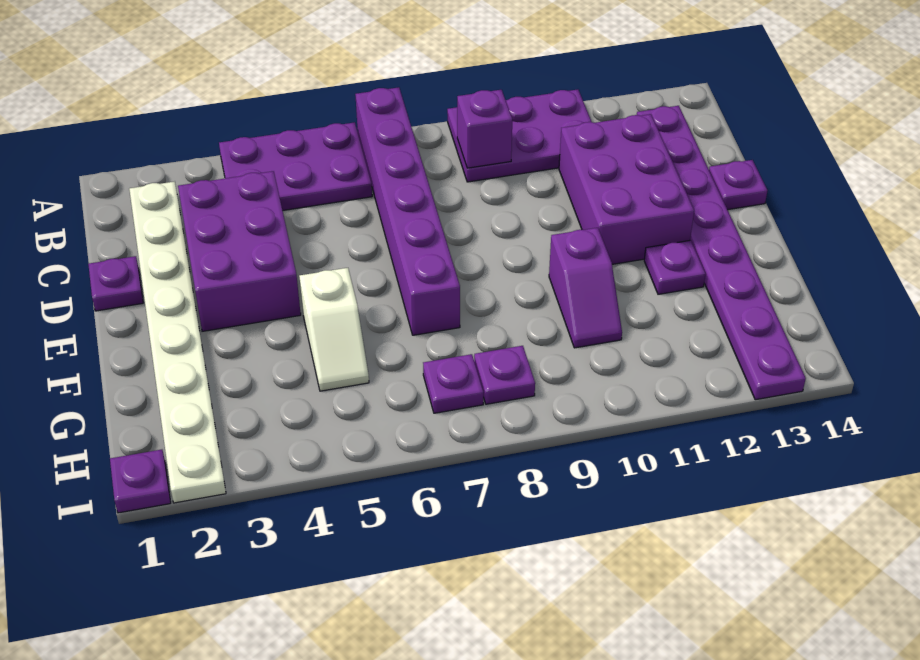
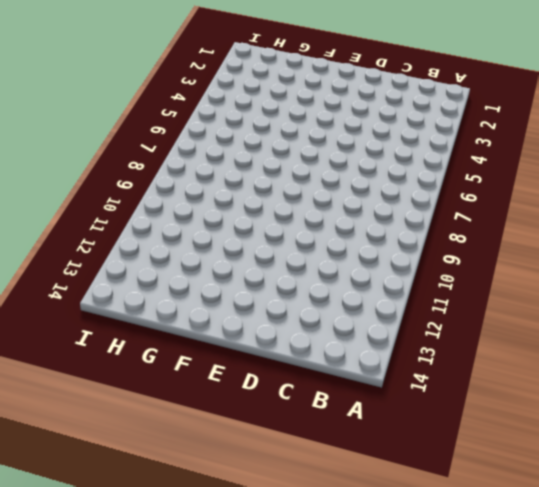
none -> purple plate A4:B6 level 1
none -> purple brick A7:F7 level 1
none -> purple plate A9:B11 level 1

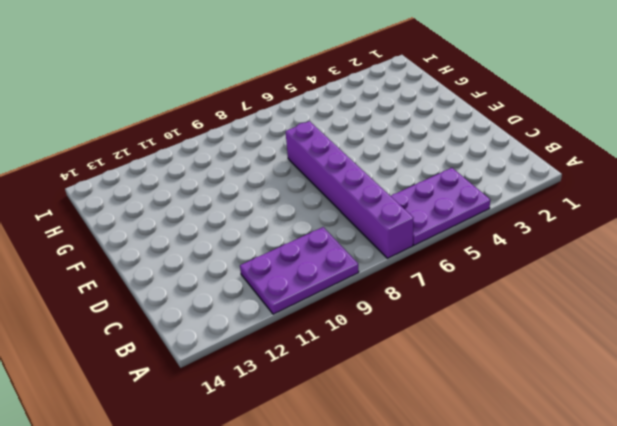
none -> white plate B2:I2 level 1
none -> purple plate B13:I13 level 1
none -> purple brick C3:E4 level 1

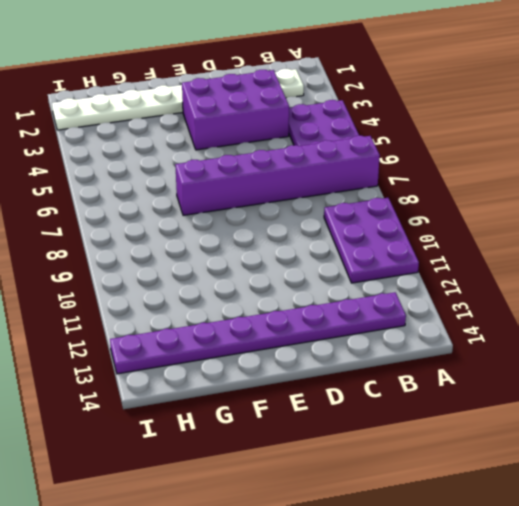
none -> purple brick C11:E12 level 1
none -> purple plate D1 level 1
none -> purple plate D14 level 1

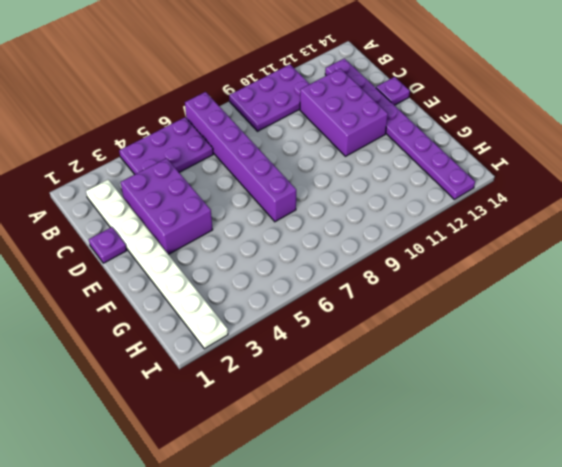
none -> white slope F5:G5 level 1 top F
none -> purple slope F10:G10 level 1 top F
none -> purple plate F12 level 1

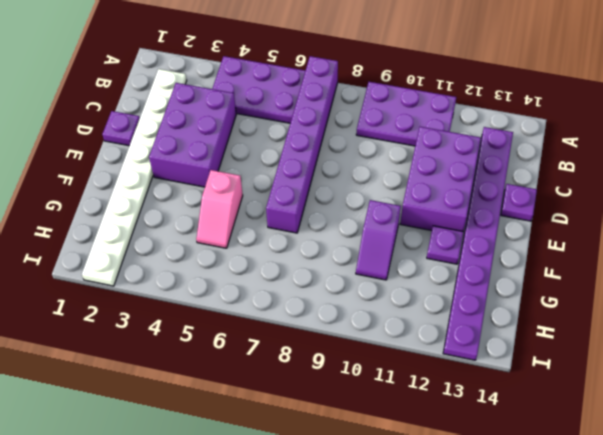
pink slope F5:G5 level 1 top F -> white slope F5:G5 level 1 top F
none -> purple plate H7 level 1
none -> purple plate H8 level 1
none -> purple plate I1 level 1

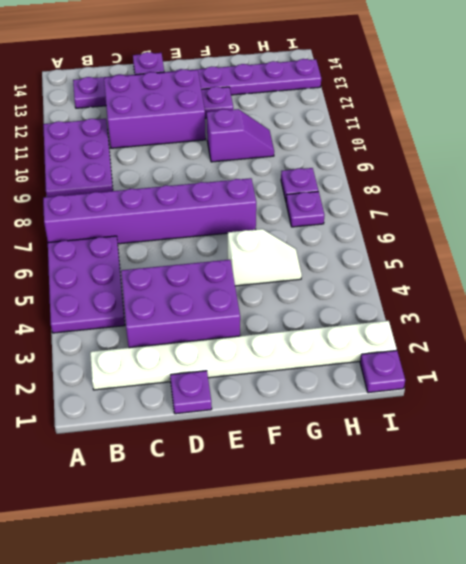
none -> purple brick B9 level 2

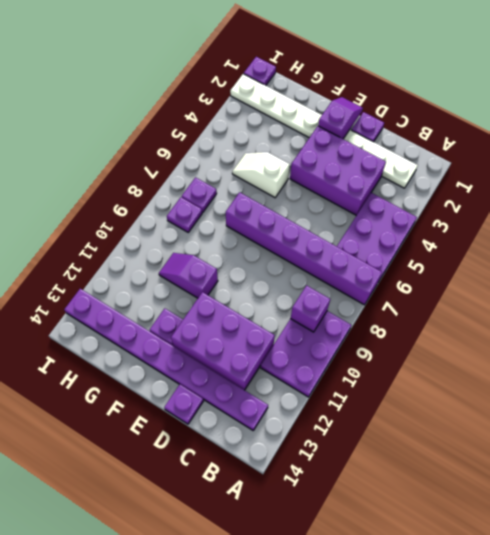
purple slope E1:E2 level 2 top 2 -> none

